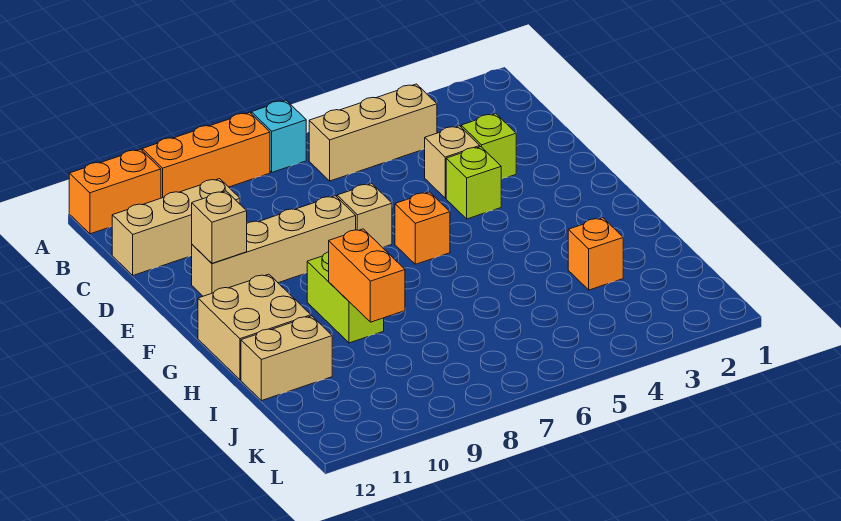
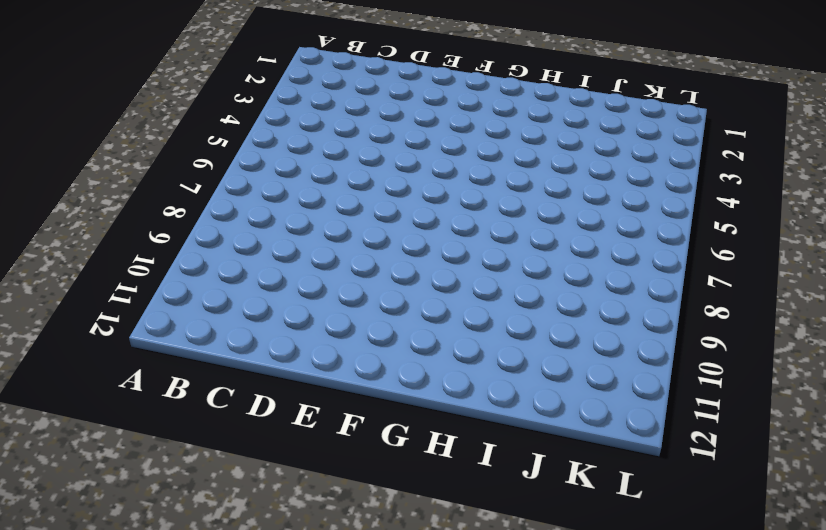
none -> cyan brick A7 level 1
none -> orange brick A8:A10 level 1
none -> orange brick A11:A12 level 1

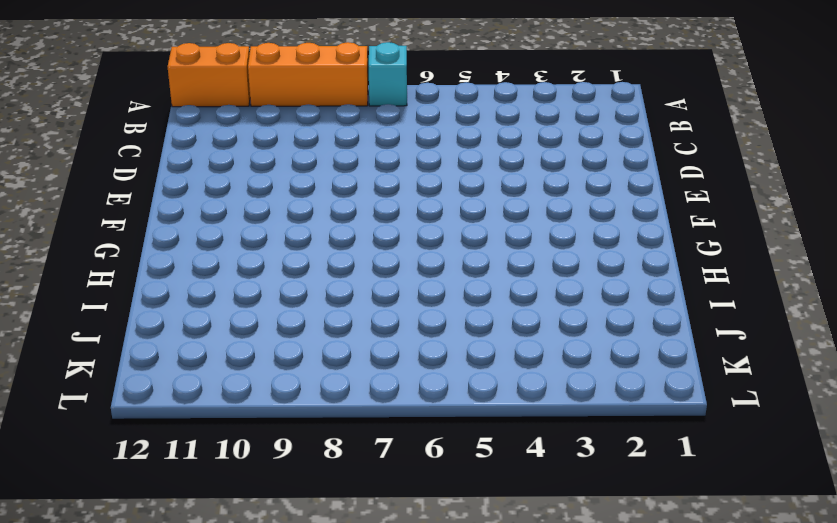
none -> tan brick B4:B6 level 1
none -> tan brick C10:C12 level 1
none -> lime brick D3 level 1

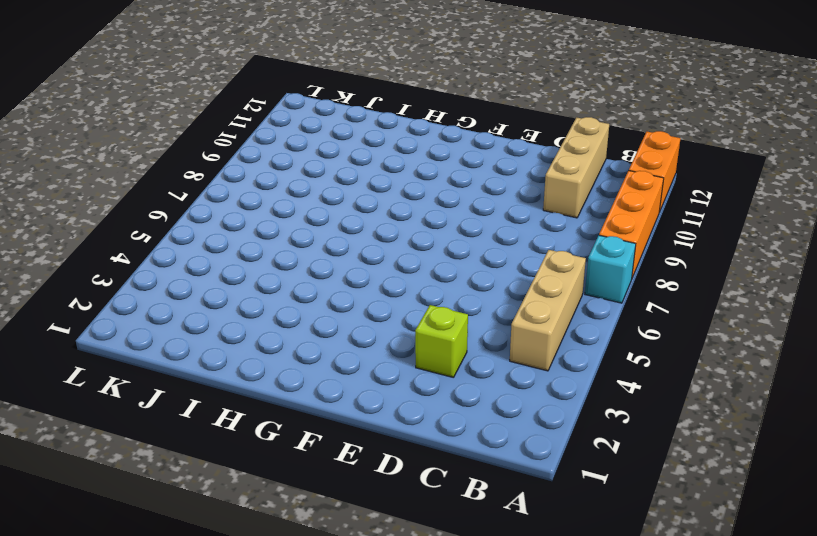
none -> tan brick D4 level 1
none -> lime brick E4 level 1
none -> tan brick E7 level 1

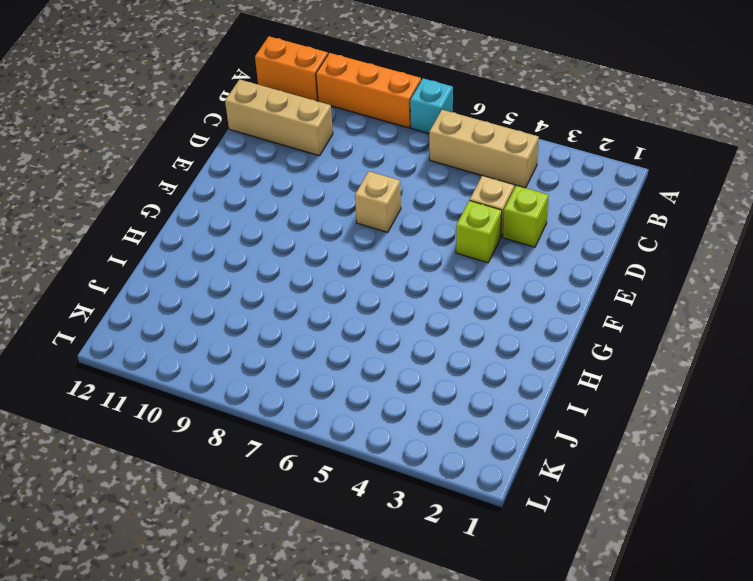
none -> tan brick E8:E11 level 1
none -> orange brick F6 level 1
none -> lime brick G9:H9 level 1

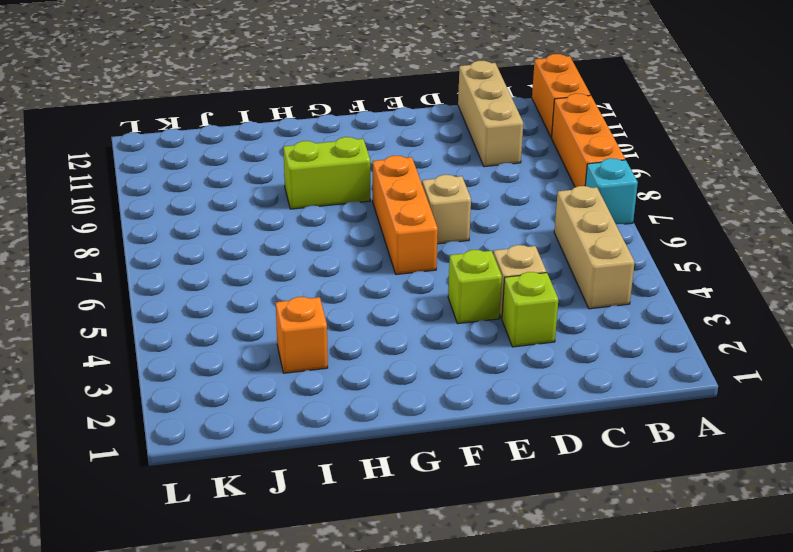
orange brick F6:F8 level 1 -> orange brick F6 level 1
none -> tan brick E8:E11 level 1
none -> tan brick G11:H12 level 1
none -> tan brick I11:I12 level 1

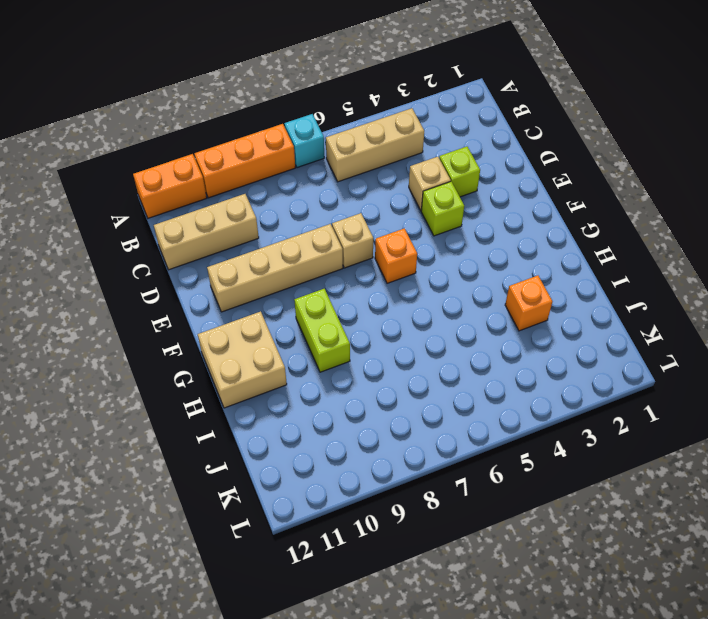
none -> tan brick I11:I12 level 1
none -> tan brick E11 level 2
none -> orange brick H9:I9 level 2

